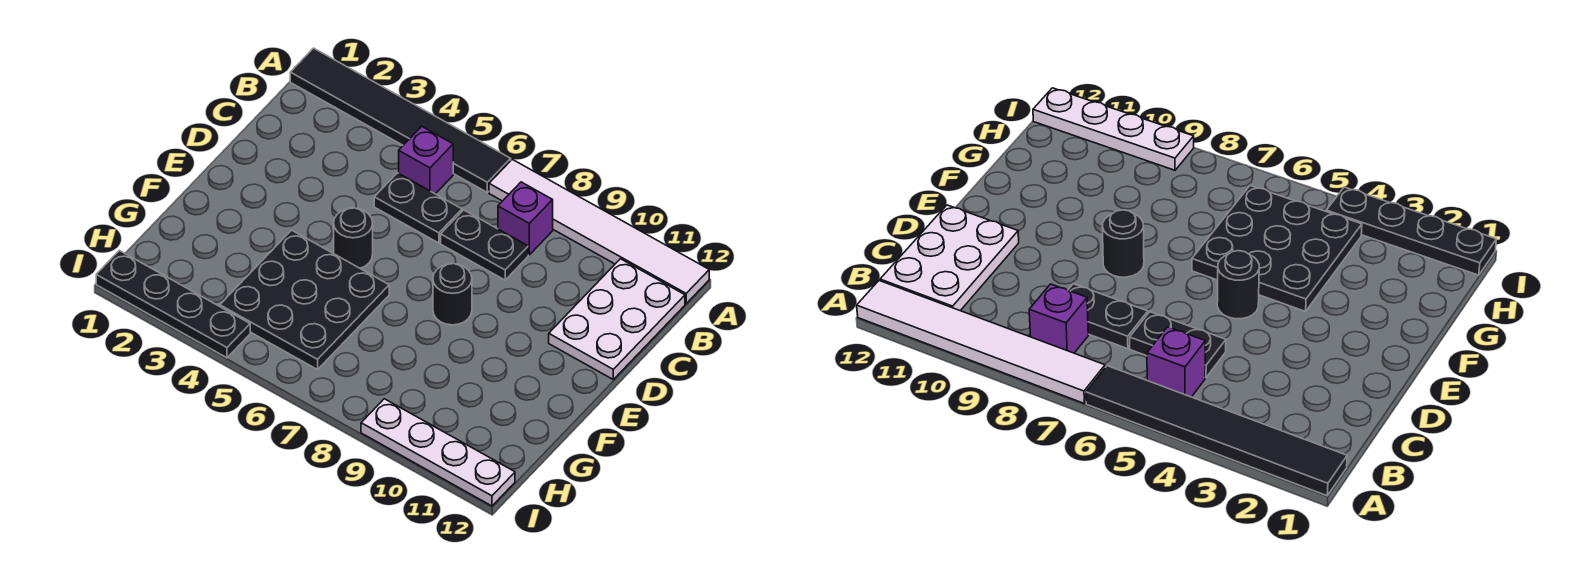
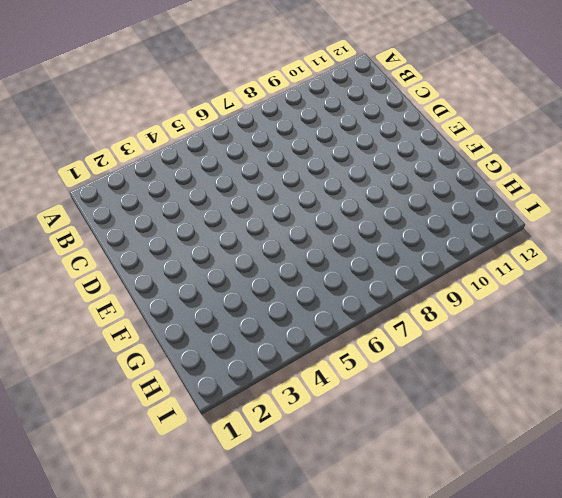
none -> black tile A1:A6 level 1
none -> white tile A7:A12 level 1
none -> purple brick B5 level 1

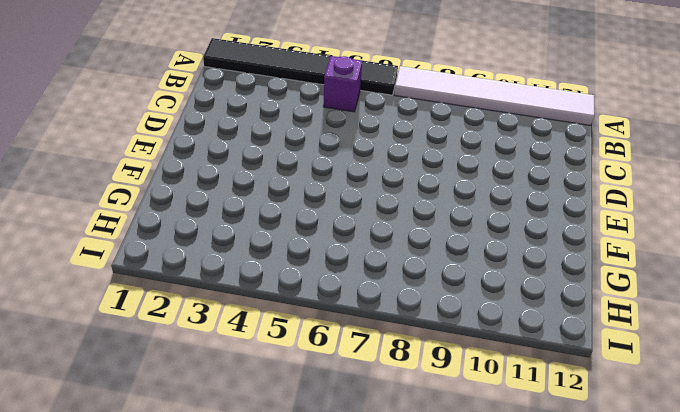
none -> purple brick B8 level 1
none -> white plate B11:D12 level 1
none -> black plate C5:C6 level 1

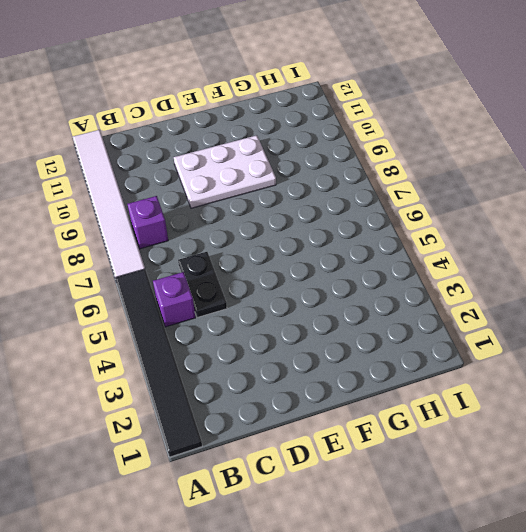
white plate D9:F10 level 1 -> white plate B11:D12 level 1
none -> black plate C7:C8 level 1
none -> black round brick E5 level 1
none -> black round brick E8 level 1

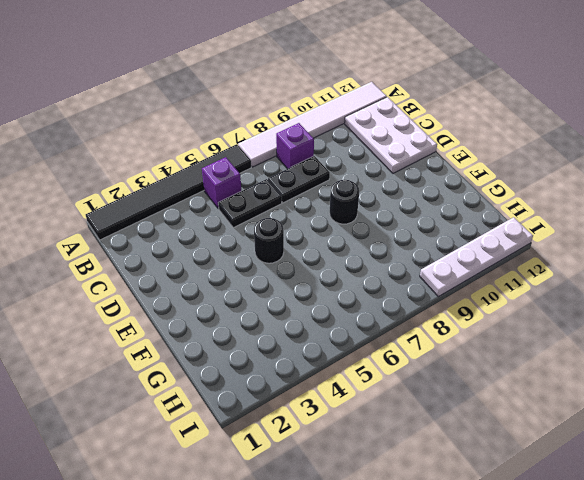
none -> black plate F4:H6 level 1
none -> black plate I1:I4 level 1

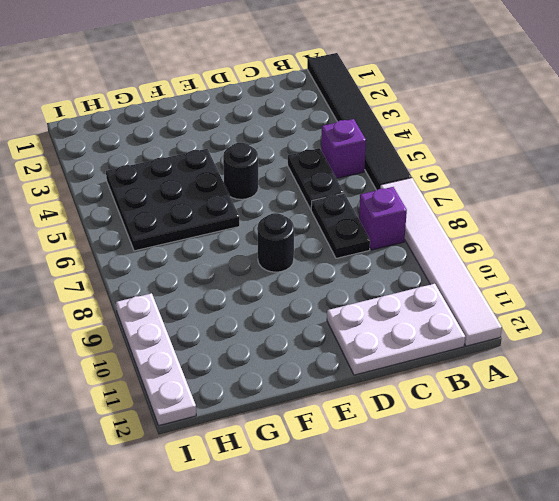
none -> black plate I1:I4 level 1

